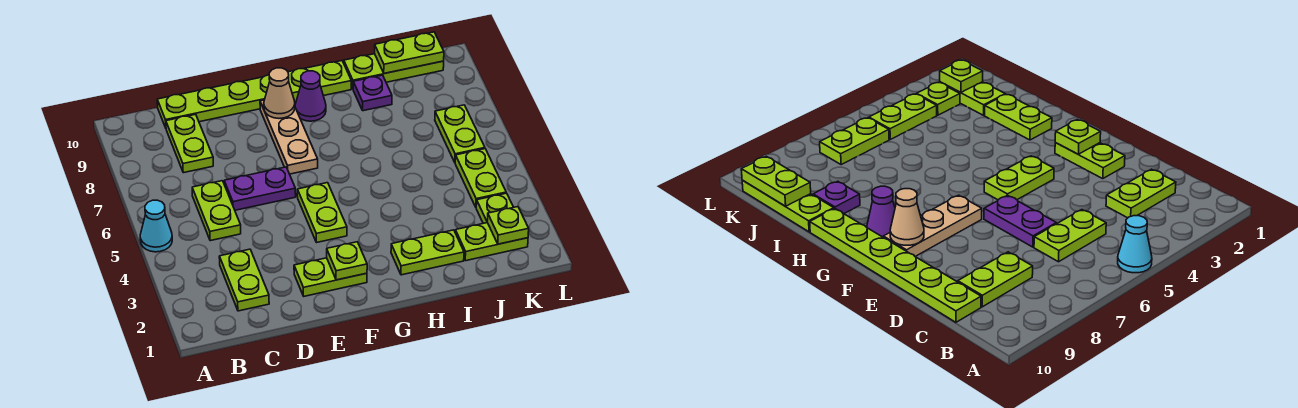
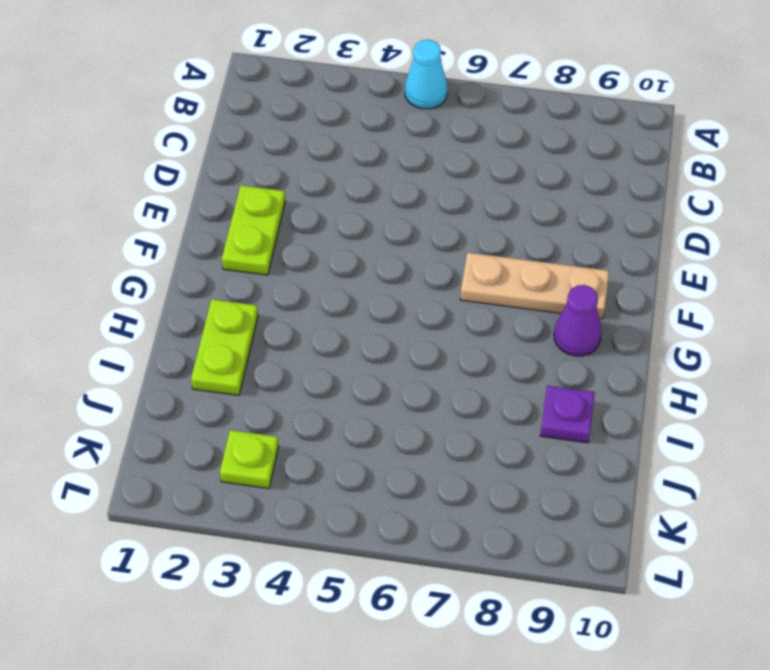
none -> lime plate C2:C3 level 1
none -> lime plate C5:C6 level 1
none -> lime plate C8:C9 level 1

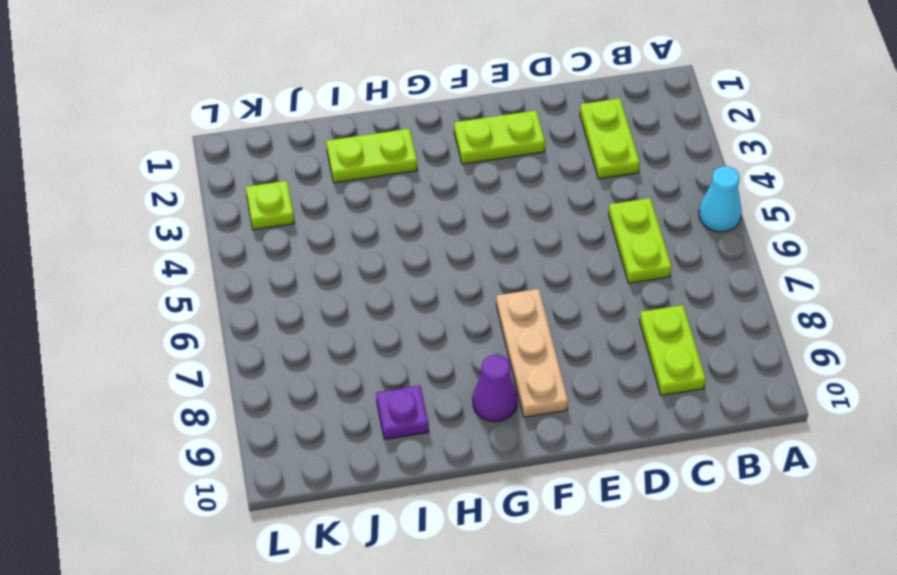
none -> lime plate C10:H10 level 1
none -> purple plate D6:E6 level 1
none -> lime plate F4:F5 level 1

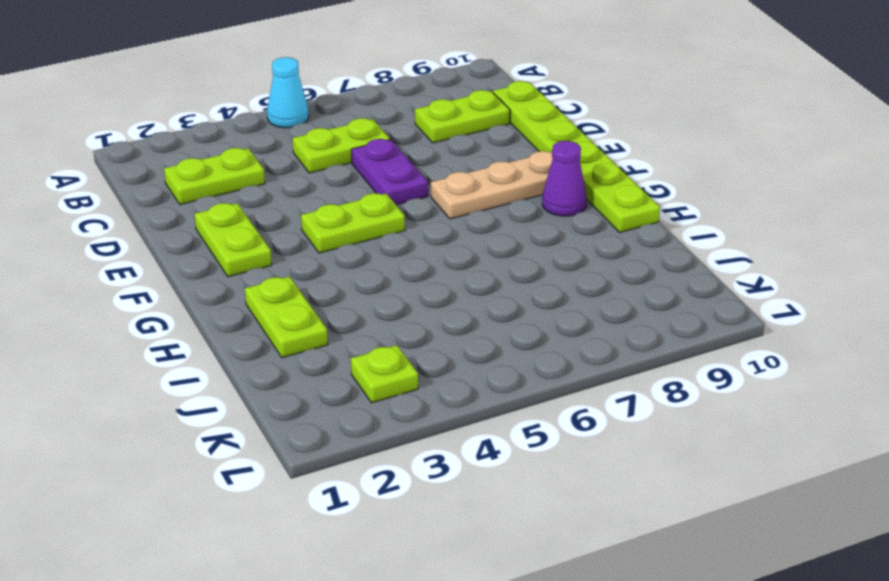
none -> purple plate I9 level 1
none -> lime plate I10:K10 level 1
none -> lime plate J2:K2 level 1

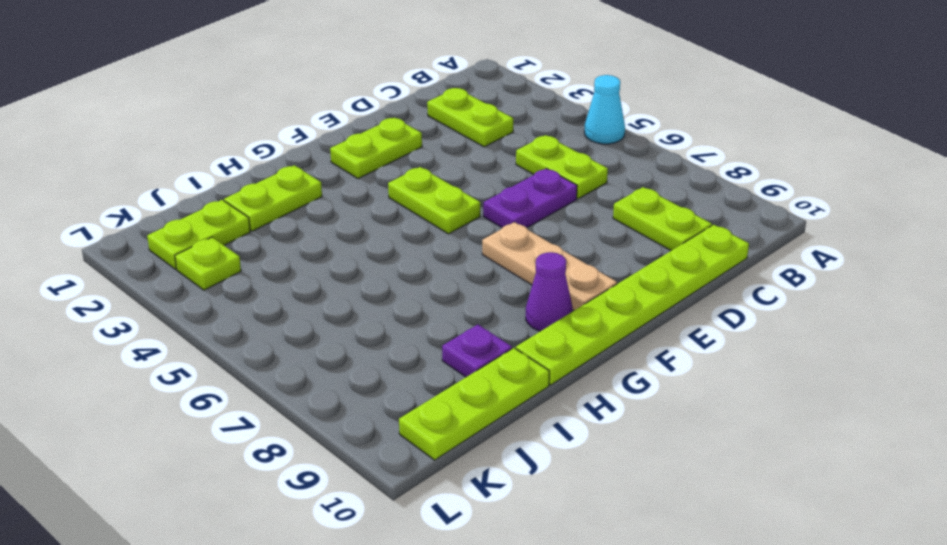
none -> lime plate K4:K5 level 1
none -> lime plate K6:K7 level 1
none -> lime plate F2 level 2

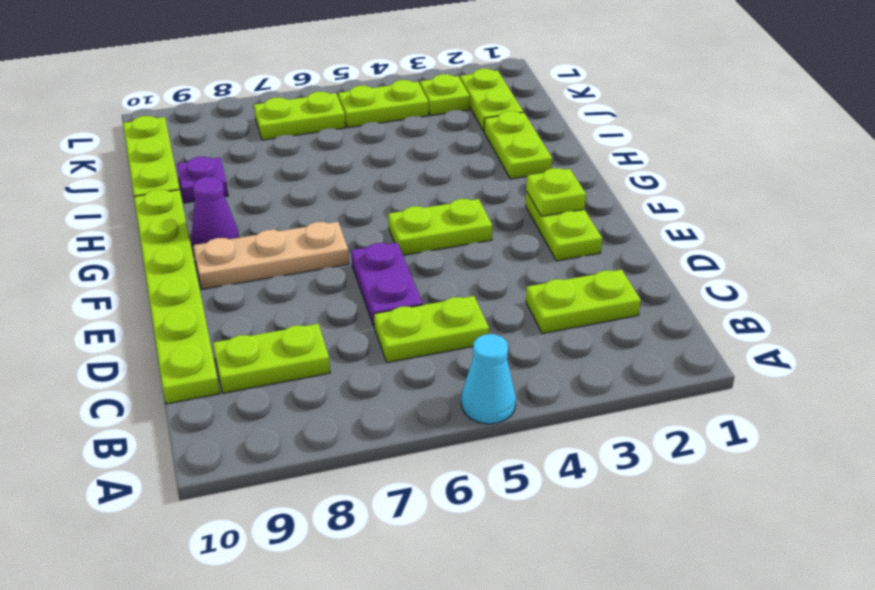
none -> tan cone F9 level 2
none -> lime plate J10:K10 level 2
none -> lime plate K2 level 2

